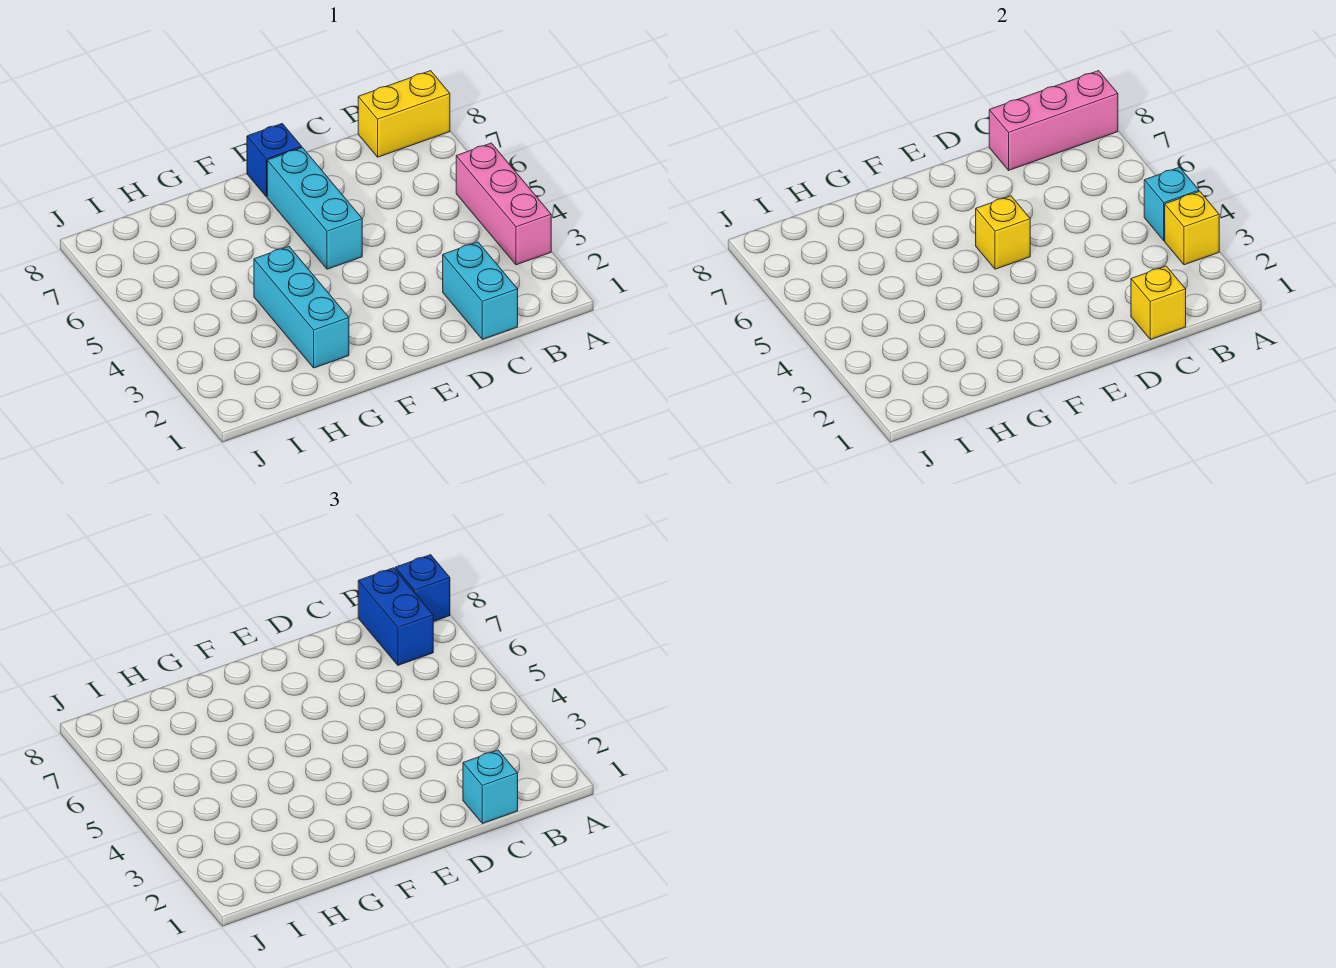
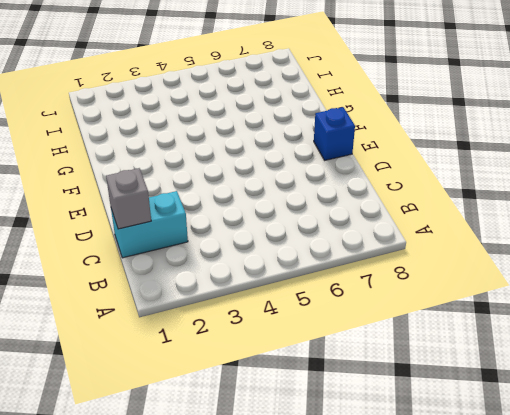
grey brick C1 level 2 -> yellow brick C1 level 2
none -> pink brick A3:A5 level 1
none -> yellow brick A8:B8 level 1
none -> cyan brick E5:E7 level 1

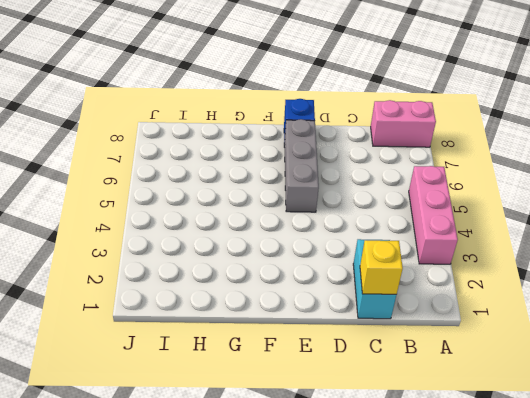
pink brick A8:B8 level 1 -> yellow brick A8:B8 level 1
grey brick E5:E7 level 1 -> cyan brick E5:E7 level 1
none -> cyan brick G2:G4 level 1
none -> yellow brick A3 level 2
none -> cyan brick A4 level 2

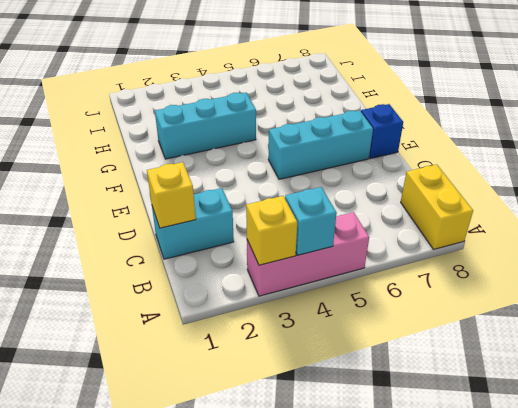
none -> pink brick A8:C8 level 2
none -> yellow brick E5 level 2
none -> blue brick A8 level 3

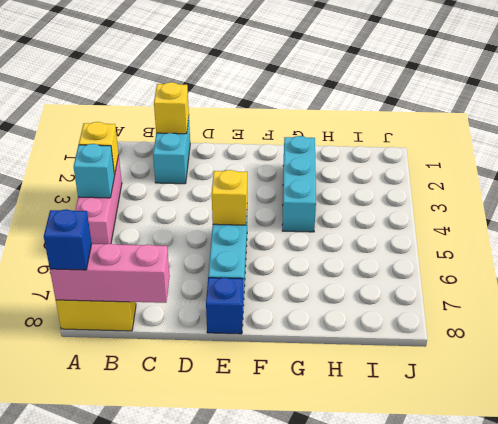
none -> blue brick B7:B8 level 3
none -> cyan brick C1 level 3

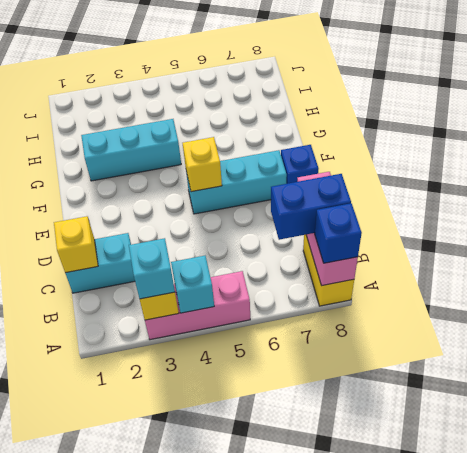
cyan brick A3 level 3 -> cyan brick C1 level 3

